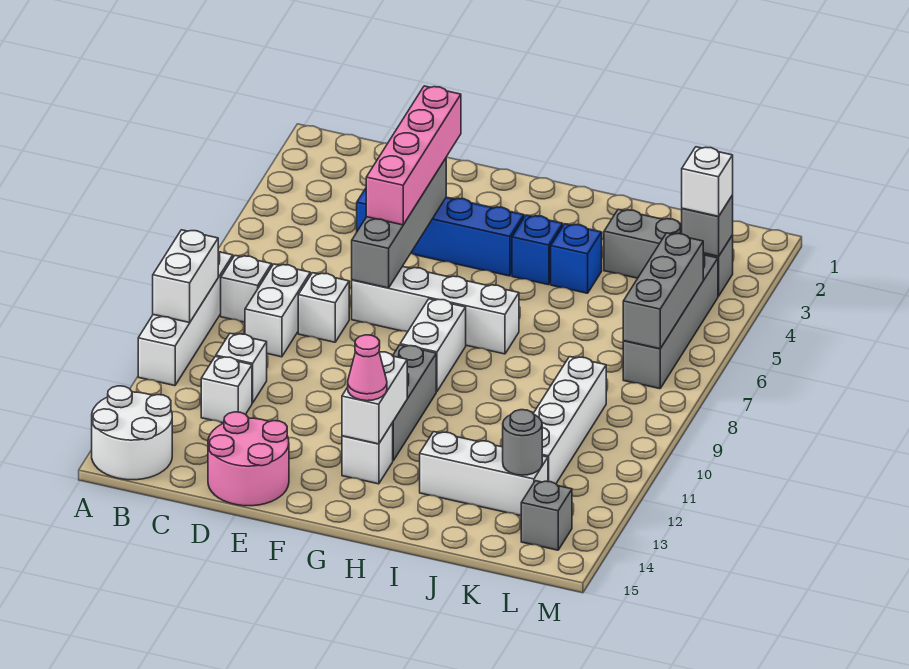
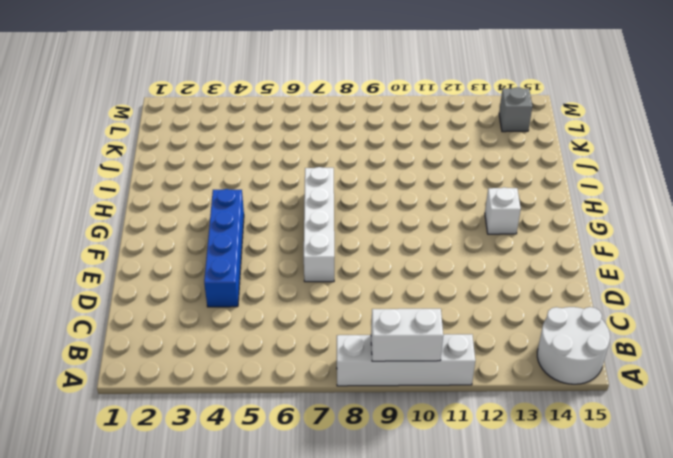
none -> white brick B8 level 1
none -> white brick C8:C9 level 1
none -> white brick C11 level 1

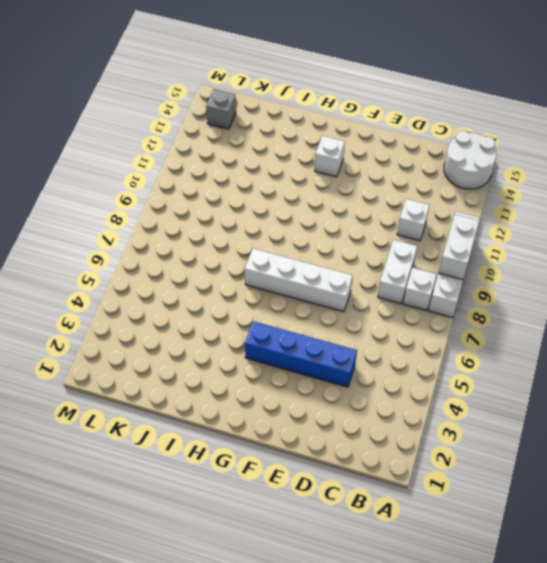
none -> white brick C12 level 1
none -> white brick D8 level 1
none -> pink round brick D14:E15 level 1

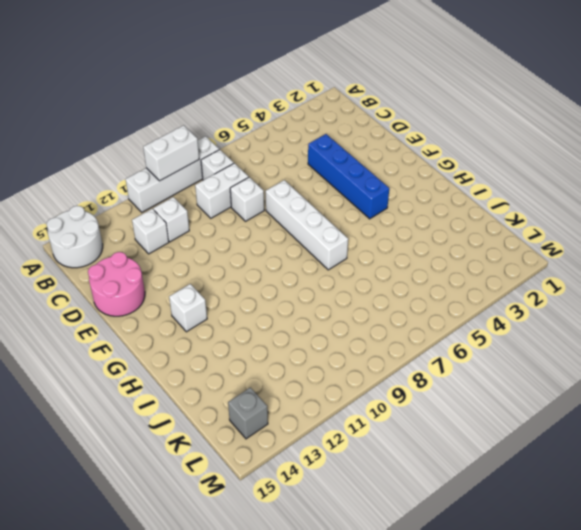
none -> white brick G8:G9 level 1
none -> grey brick G10:G12 level 1
none -> blue brick H4 level 1

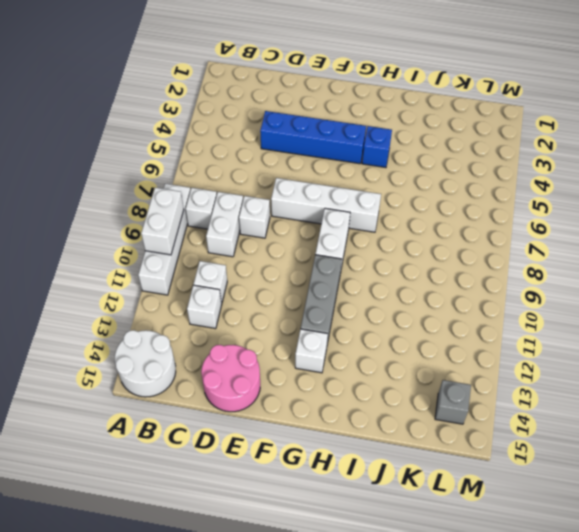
none -> blue brick I4 level 1
none -> white brick I13:K13 level 1
none -> grey brick J3:L3 level 1

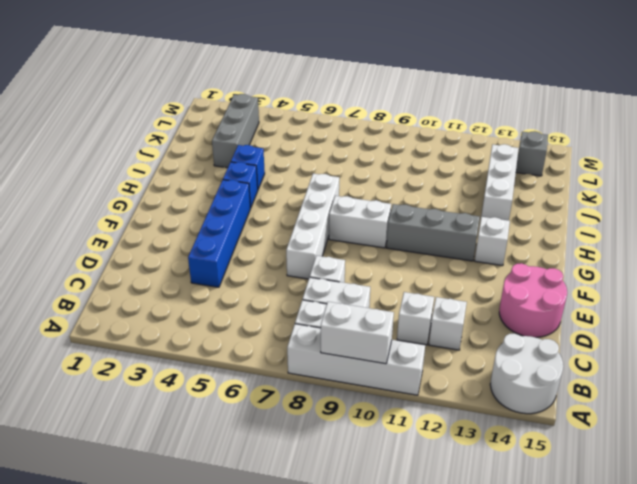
none -> white brick K9:K12 level 1
none -> grey brick L4:L7 level 1
none -> grey brick E4:E7 level 2

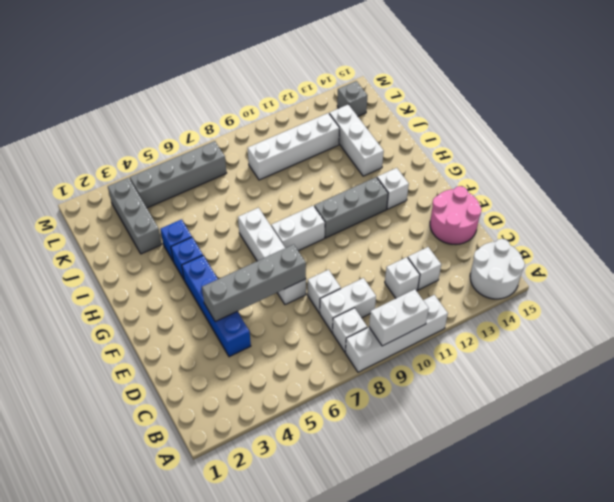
none -> white brick G12:G13 level 2
none -> grey round brick K13 level 2
none -> grey brick L3 level 2

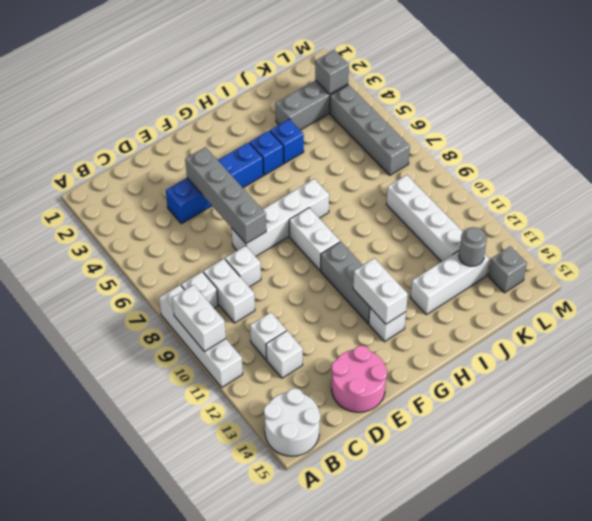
none -> grey brick L5:L7 level 2
none -> pink brick E3:E6 level 3
none -> pink cone G13 level 3

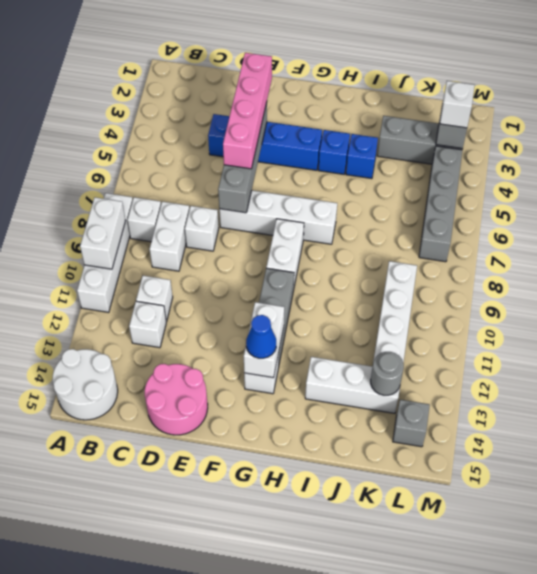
blue cone G13 level 3 -> pink cone G13 level 3
none -> grey brick L5:L7 level 2

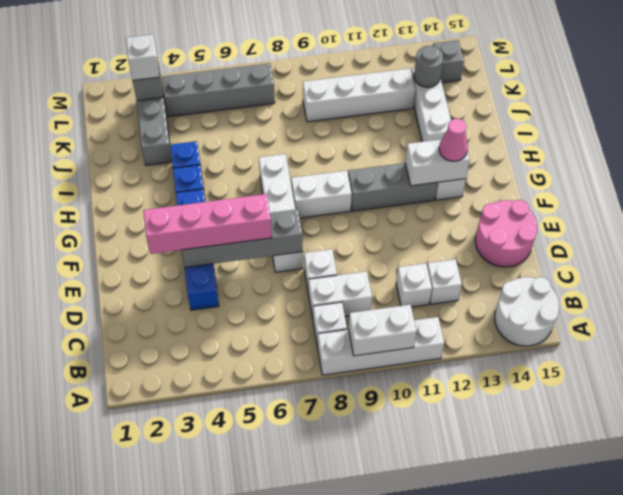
none -> grey brick L5:L7 level 2

